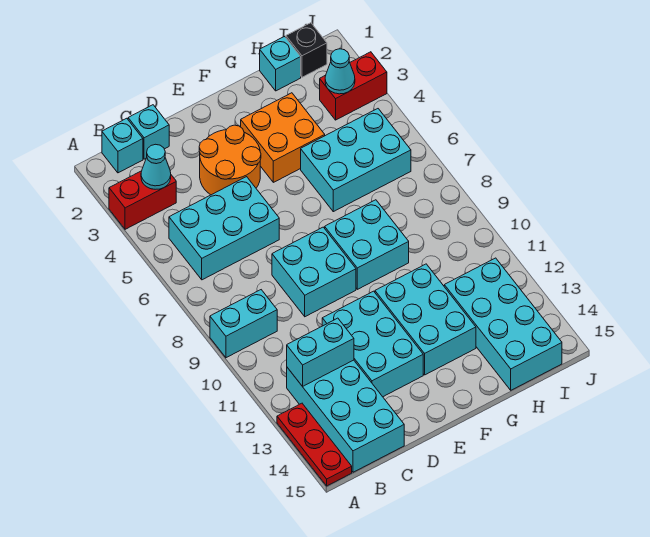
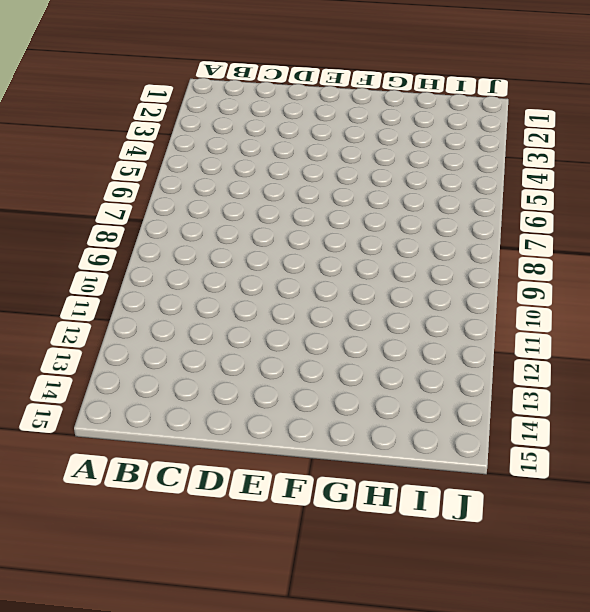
none -> red brick A3:B3 level 1
none -> cyan brick A9:B9 level 1
none -> red plate A13:A15 level 1

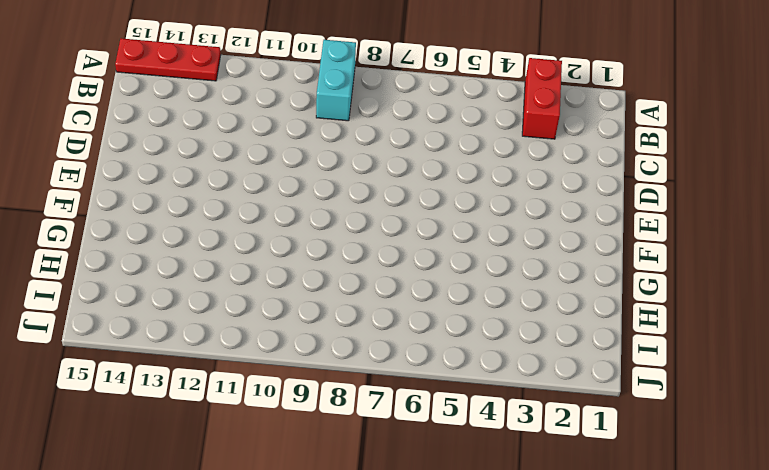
none -> cyan brick B1 level 1
none -> cyan brick B5:D6 level 1
none -> cyan brick B12:C15 level 1

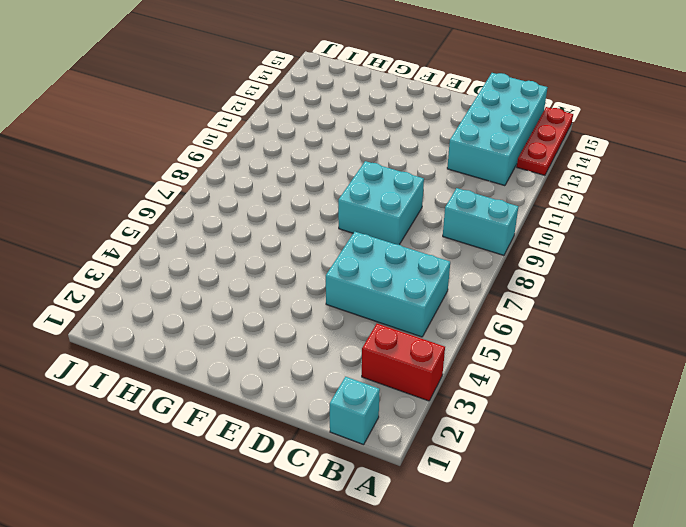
none -> cyan brick C1 level 1
none -> orange round brick D3:E4 level 1
none -> cyan brick D11:E13 level 1

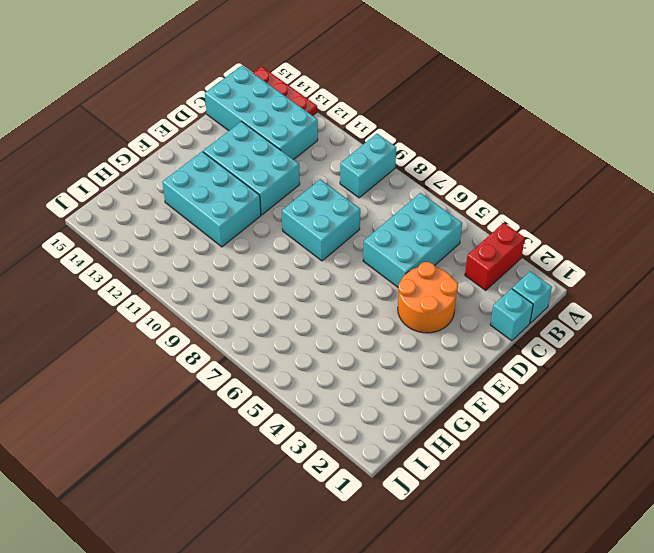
none -> orange brick F3:G4 level 1
none -> cyan brick F8:G9 level 1
none -> cyan brick G5:I6 level 1

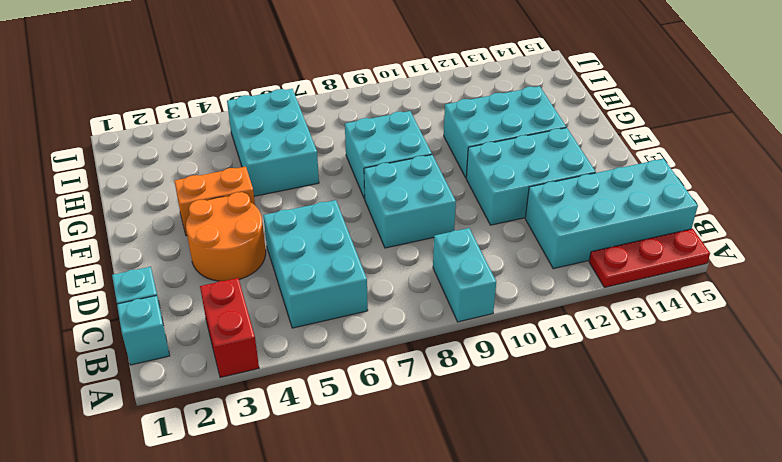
orange brick F3:F4 level 1 -> orange brick F3:G4 level 1
none -> cyan brick H1 level 1
none -> cyan brick H12:I15 level 1
none -> black brick I1 level 1

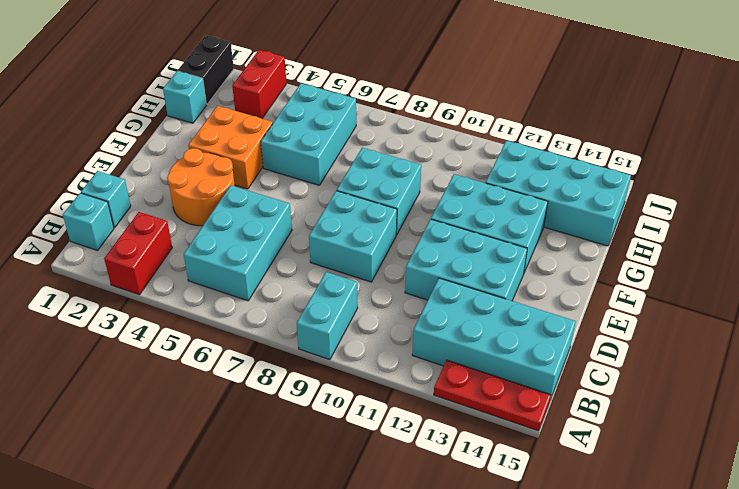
black brick I1:J1 level 1 -> black brick I1 level 1
none -> cyan cone B3 level 2
none -> cyan brick B12:C12 level 2
none -> cyan cone I3 level 2

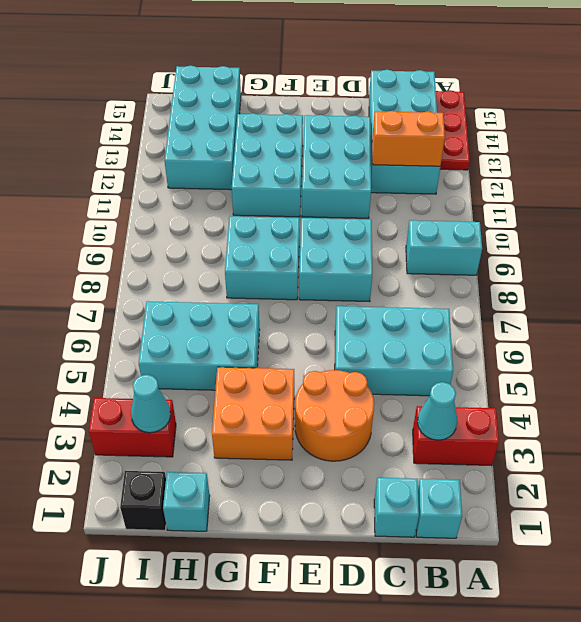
orange brick B12:C12 level 2 -> cyan brick B12:C12 level 2

